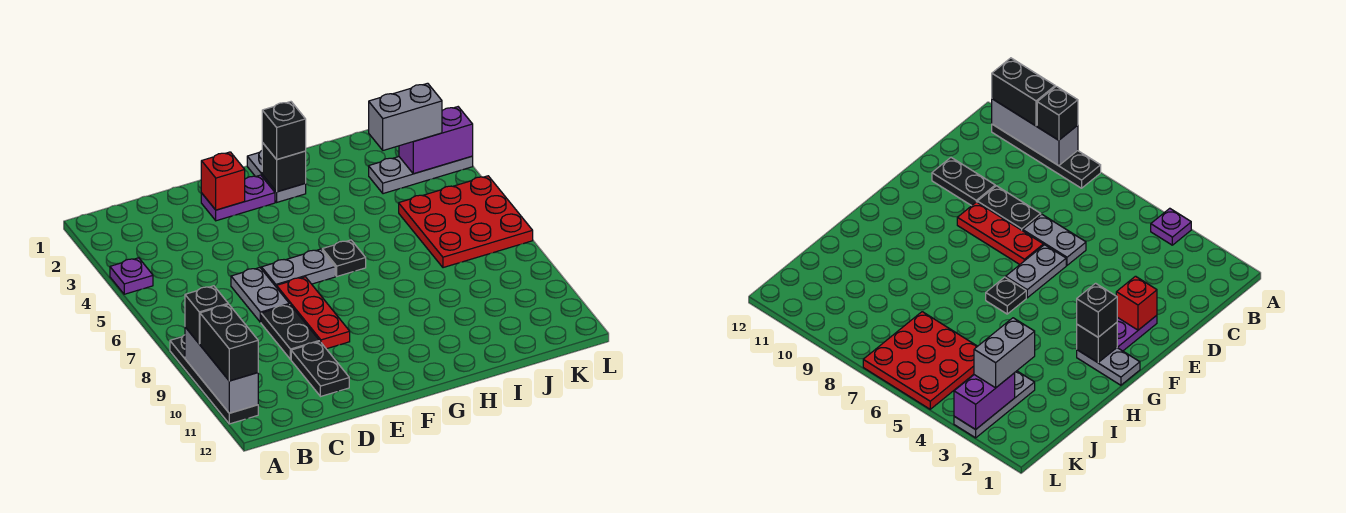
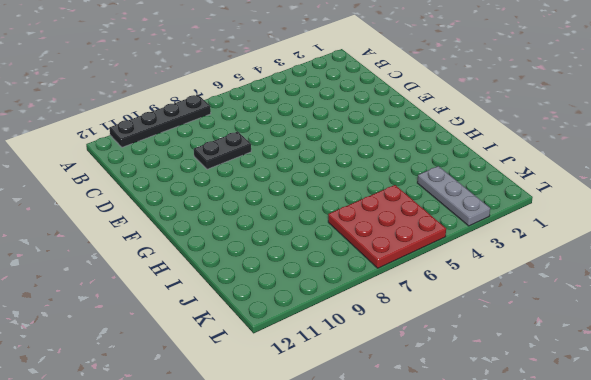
none -> purple plate A4 level 1
none -> grey plate D6:D7 level 1
none -> black plate D10:D11 level 1

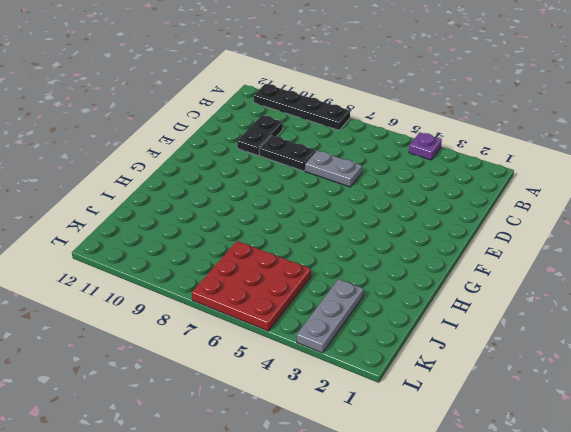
black plate C10:D10 level 1 -> black plate D10:D11 level 1
none -> purple plate E2:F2 level 1
none -> grey plate E6:F6 level 1
none -> red plate E7:E9 level 1

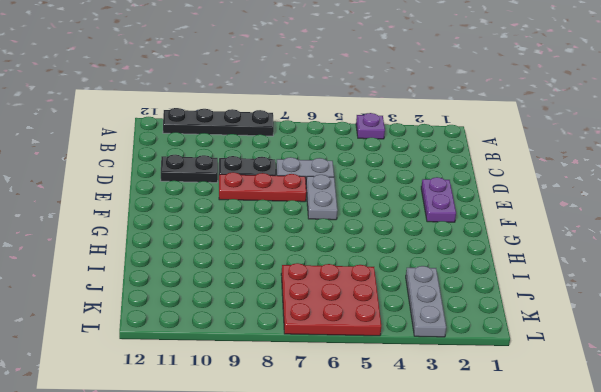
none -> grey plate G1:G2 level 1
none -> black plate G6 level 1
none -> grey brick A9:A11 level 2

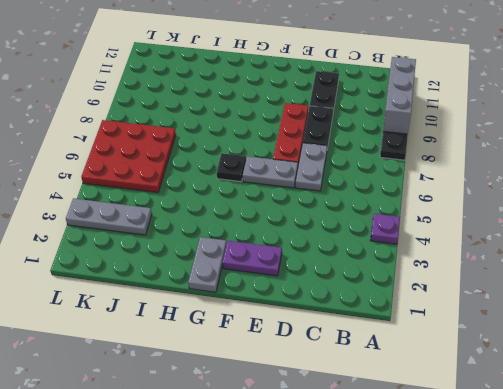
none -> red brick E2 level 2
none -> black brick G2 level 2
none -> purple brick K3:L3 level 2

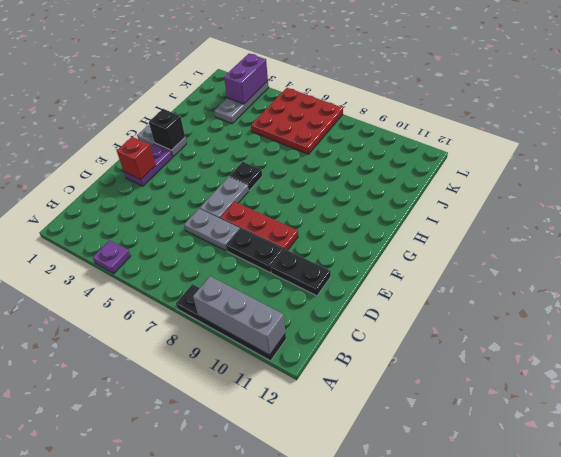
none -> black brick A9 level 3
none -> black brick A10:A11 level 3
none -> black brick G2 level 3

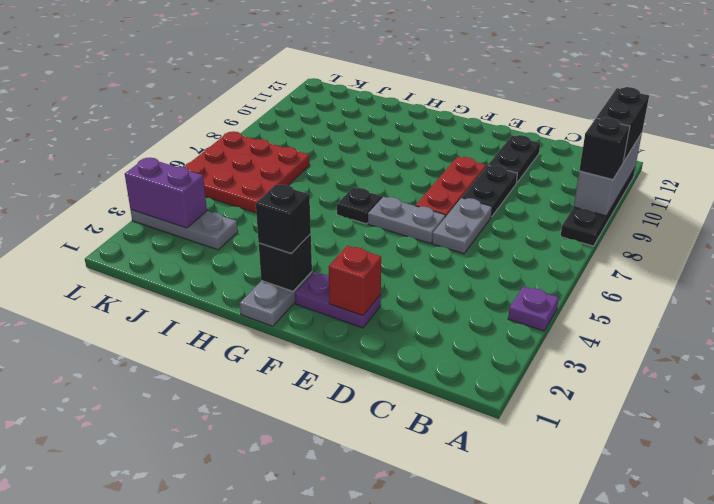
none -> grey brick J3:K3 level 3

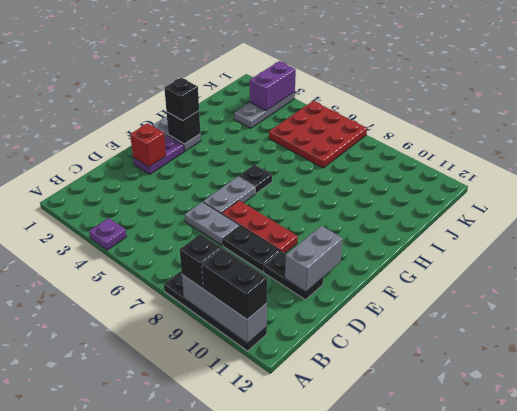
grey brick D11:E11 level 2 -> grey brick J3:K3 level 3

